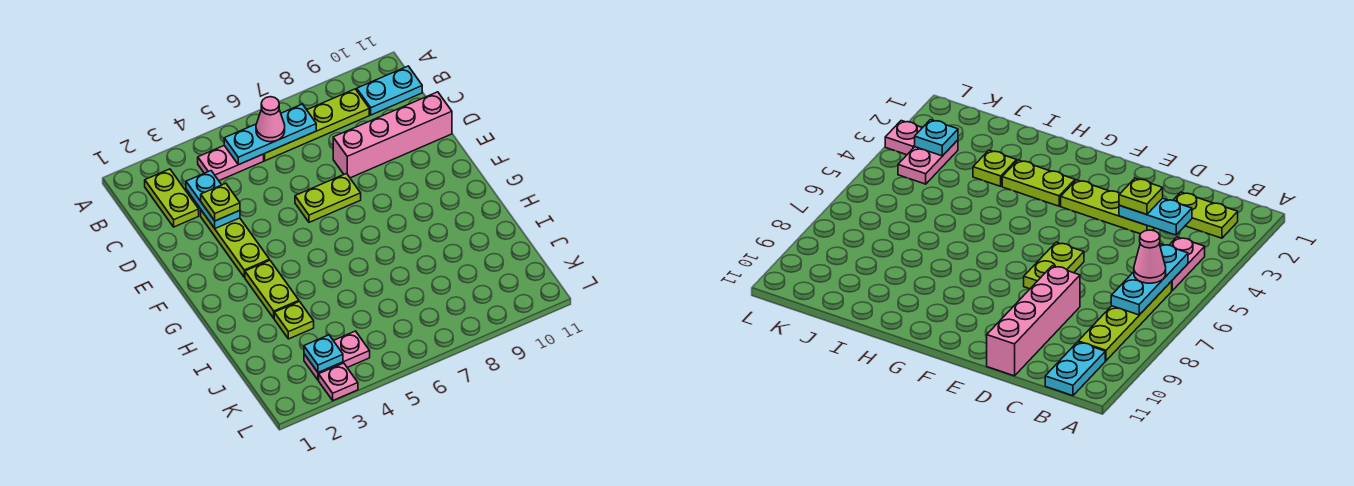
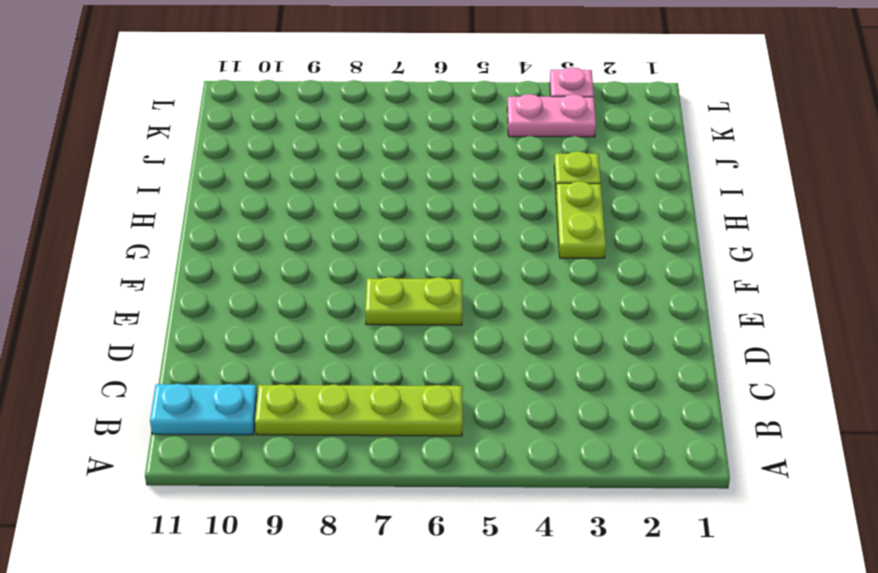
none -> lime plate B2:C2 level 1
none -> pink plate B4:B5 level 1
none -> lime plate D3:F3 level 1

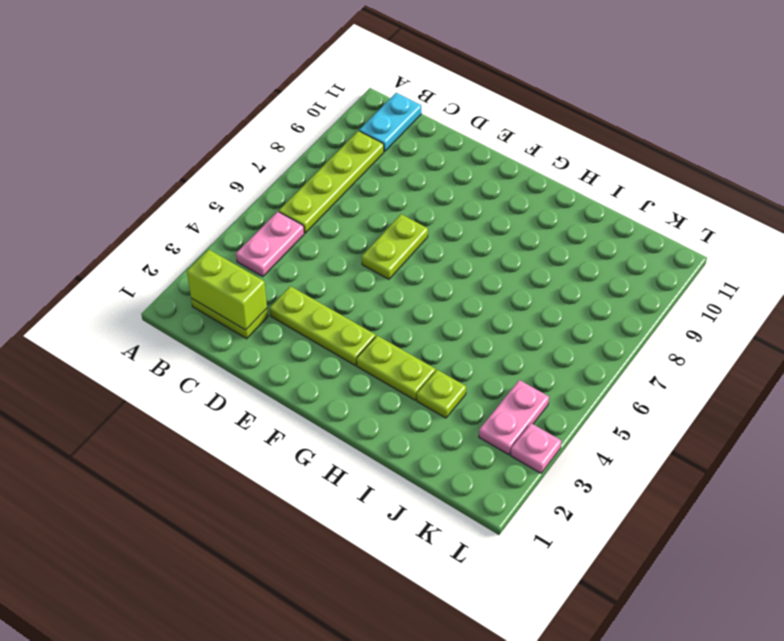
lime brick B2:C2 level 2 -> none
none -> pink brick D8:D11 level 1
none -> cyan plate B5:B7 level 2
none -> cyan plate C3:D3 level 2

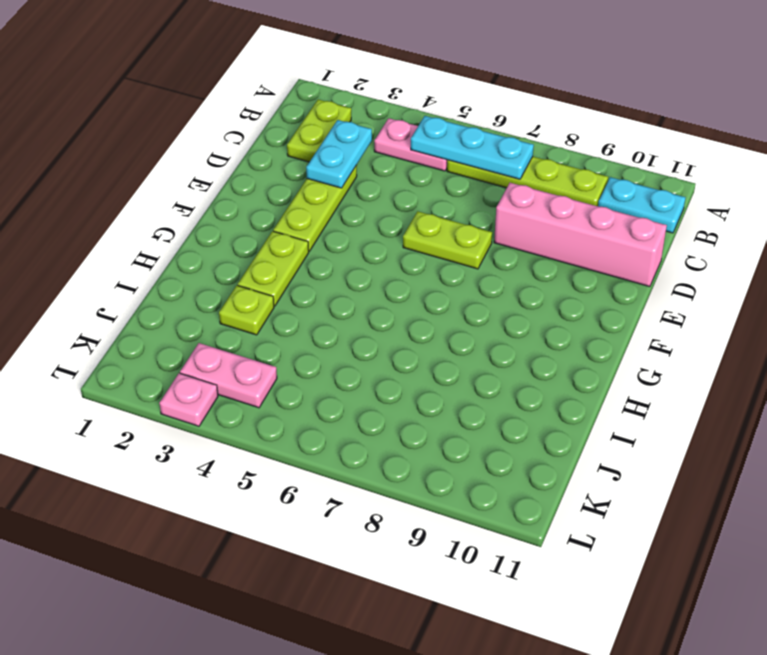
none -> cyan plate K3 level 2
none -> pink cone B6 level 3
none -> lime plate D3 level 3

